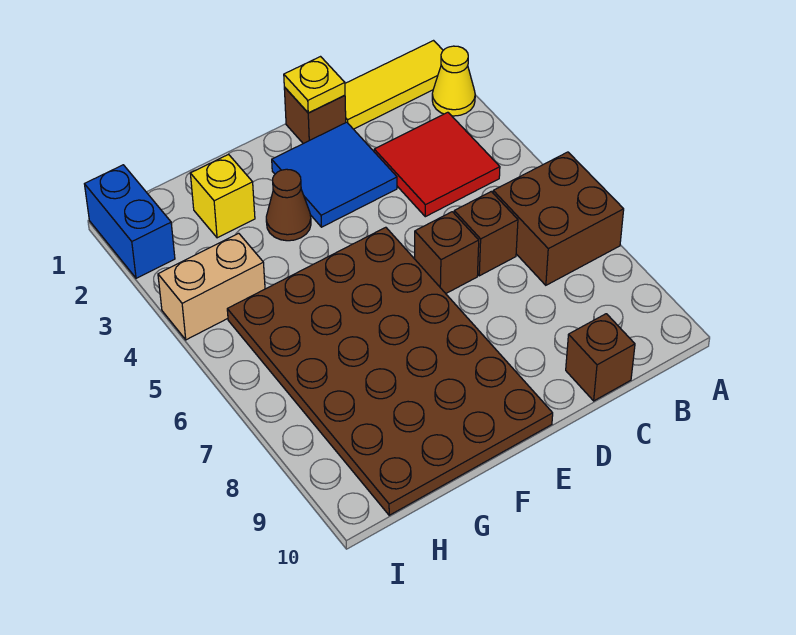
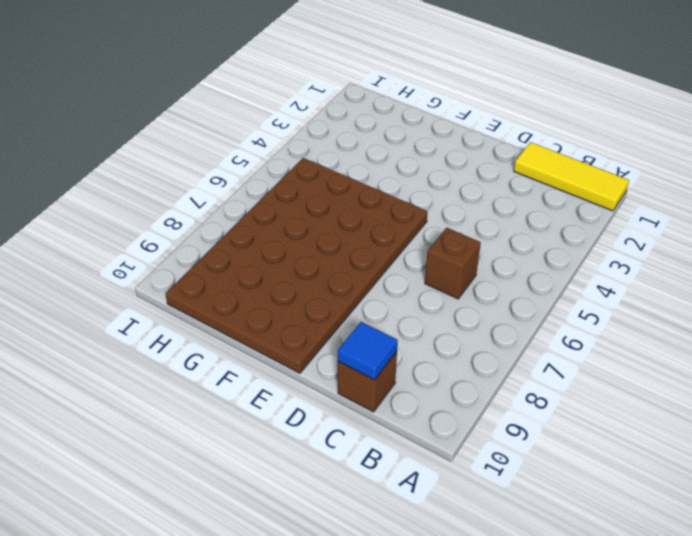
blue tile C10 level 2 -> none
none -> yellow cone A2 level 1
none -> brown brick A6:B7 level 1
none -> red tile B3:C4 level 1

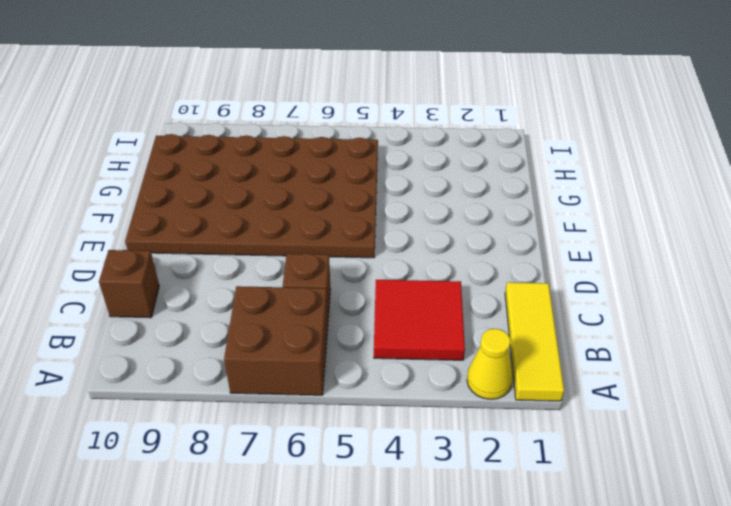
none -> brown brick D1 level 1
none -> blue tile D2:E3 level 1
none -> brown brick D6 level 1

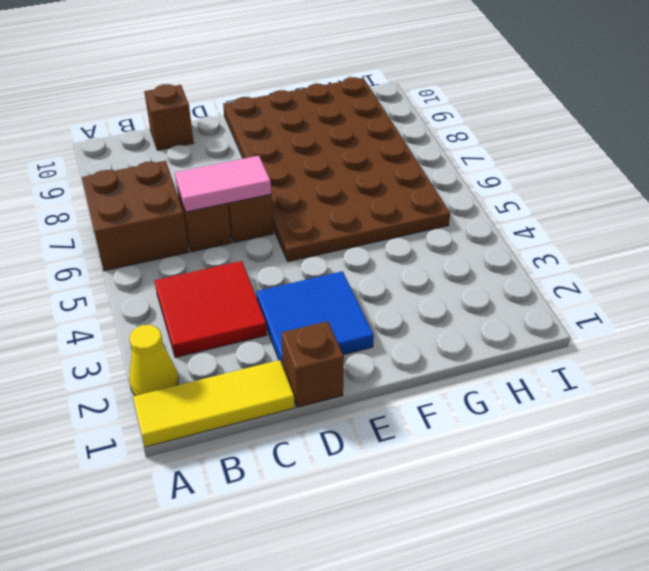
pink tile C6:D6 level 2 -> none
none -> brown cone F3 level 1
none -> yellow brick G2 level 1
none -> tan brick H4:I4 level 1

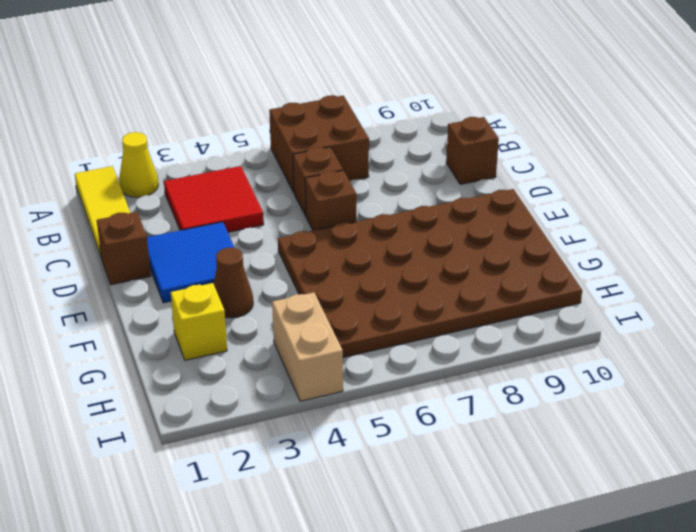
none -> blue brick I1:I2 level 1
none -> yellow plate D1 level 2

